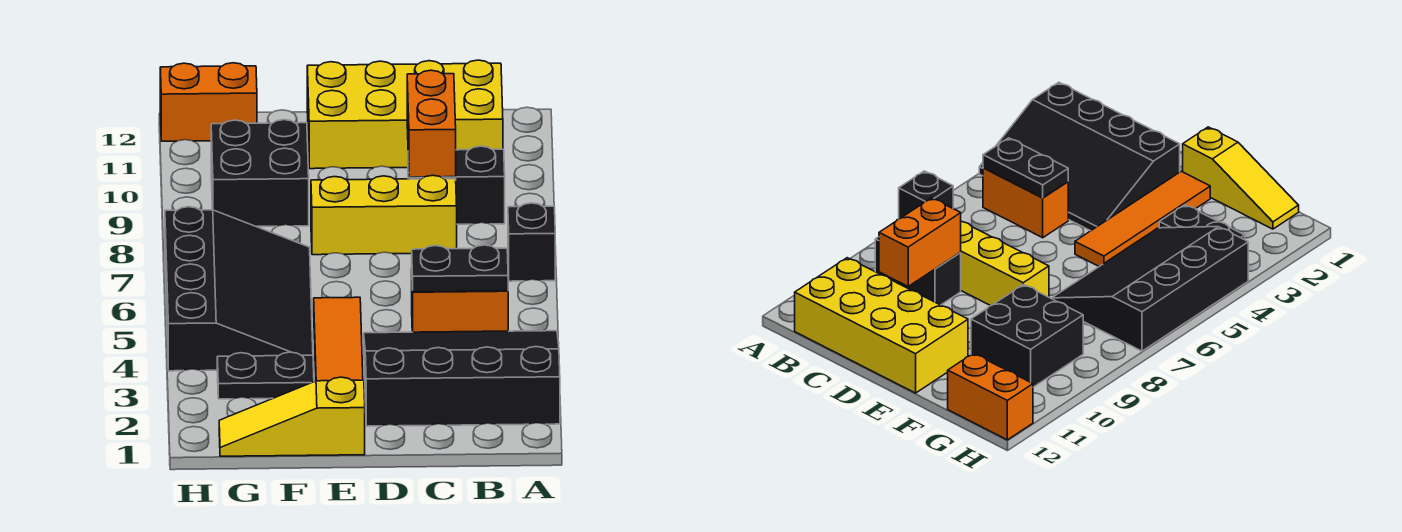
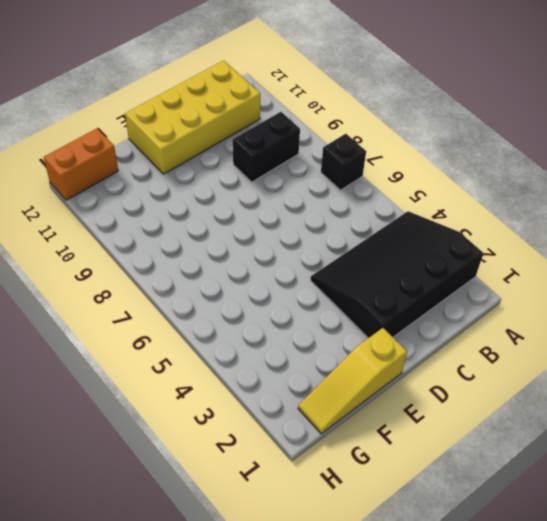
none -> orange brick B5:C5 level 1
none -> yellow brick C8:E8 level 1
none -> orange tile E2:E5 level 1

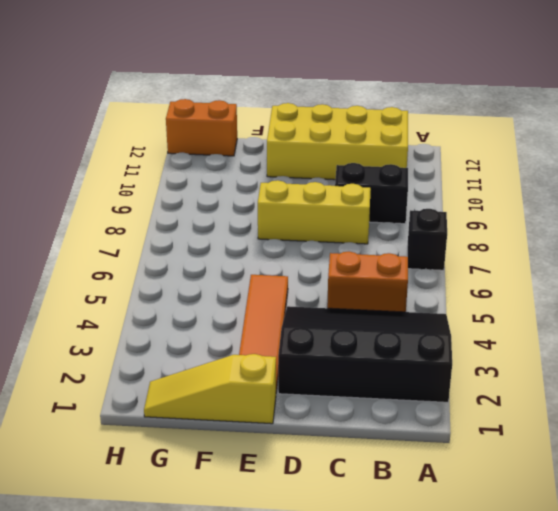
none -> black plate F3:G3 level 1
none -> black slope F4:H7 level 1 top H
none -> black brick F9:G10 level 1

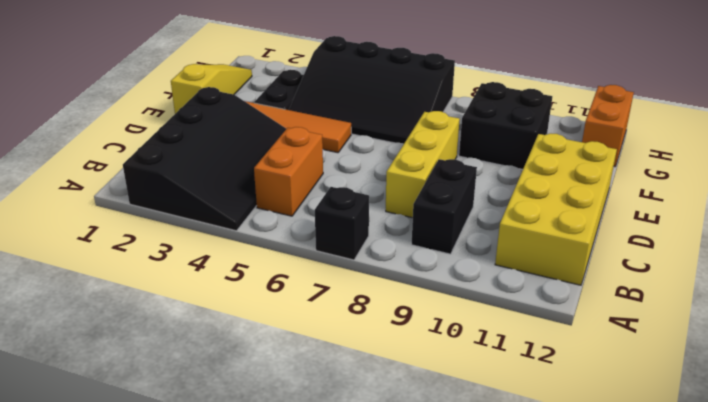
none -> black plate B5:C5 level 2
none -> orange brick C9:C10 level 2

